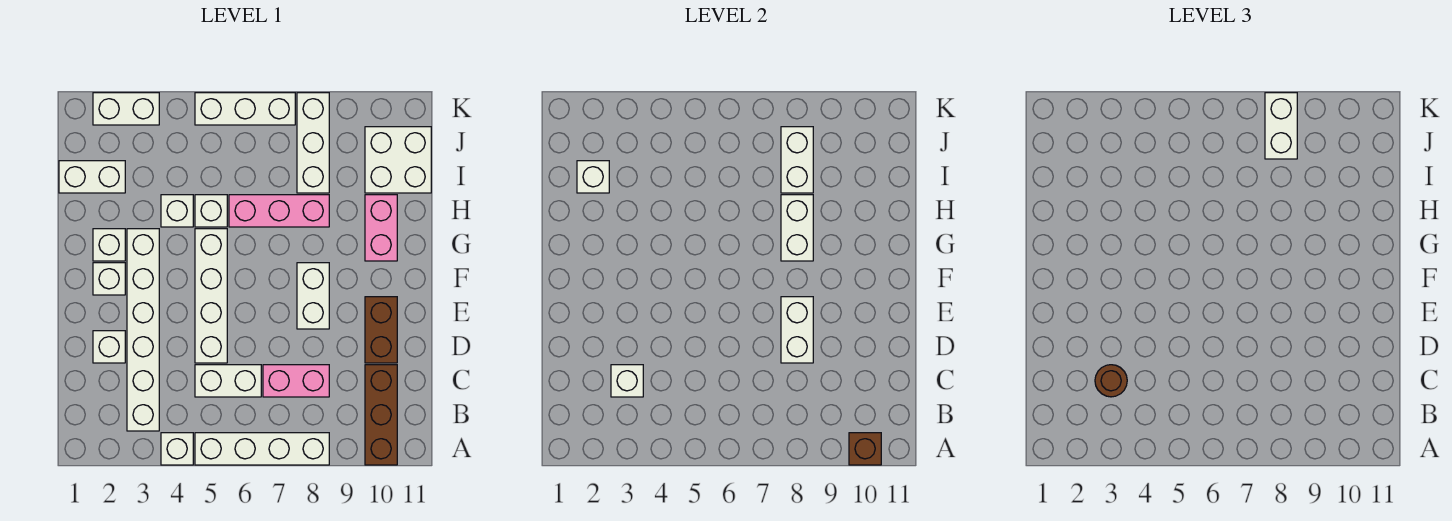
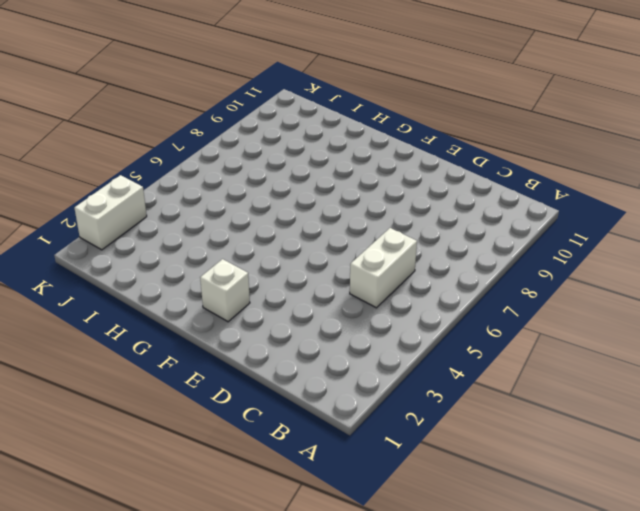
none -> white brick A4 level 1
none -> white brick A5:A8 level 1
none -> brown brick A10:C10 level 1

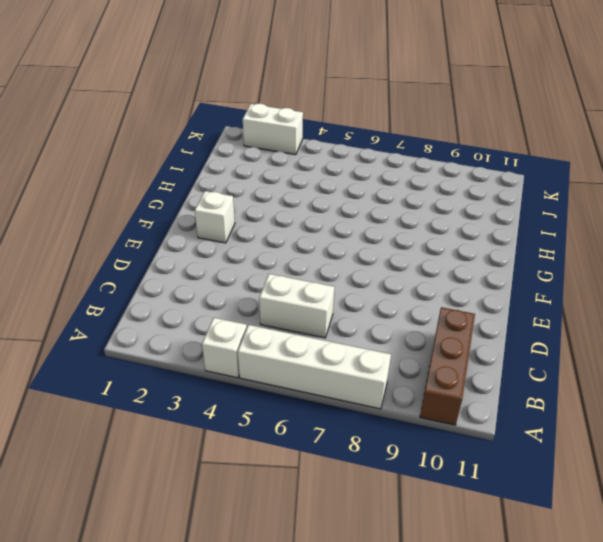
none -> white brick B3:G3 level 1
none -> pink brick C7:C8 level 1
none -> white brick D2 level 1

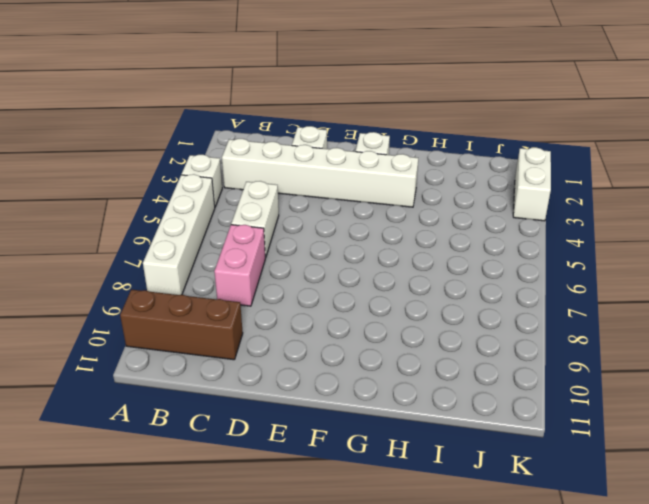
none -> white brick D5:G5 level 1
none -> brown brick D10:E10 level 1
none -> white brick E8:F8 level 1

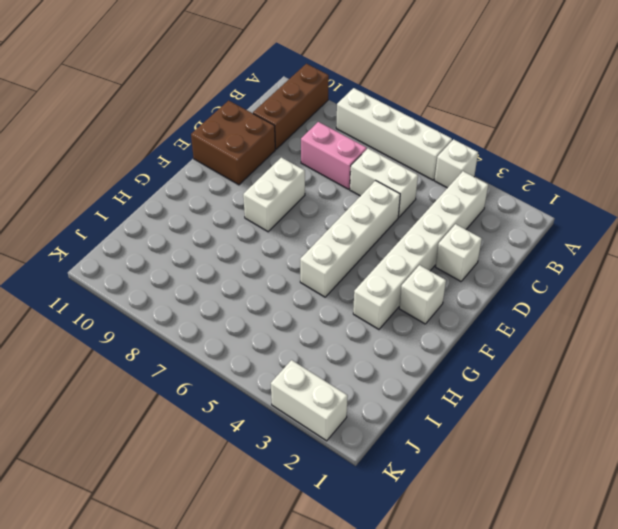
brown brick D10:E11 level 1 -> brown brick D10:E10 level 1
none -> white brick G2 level 1
none -> pink brick G10:H10 level 1
none -> white brick H4 level 1

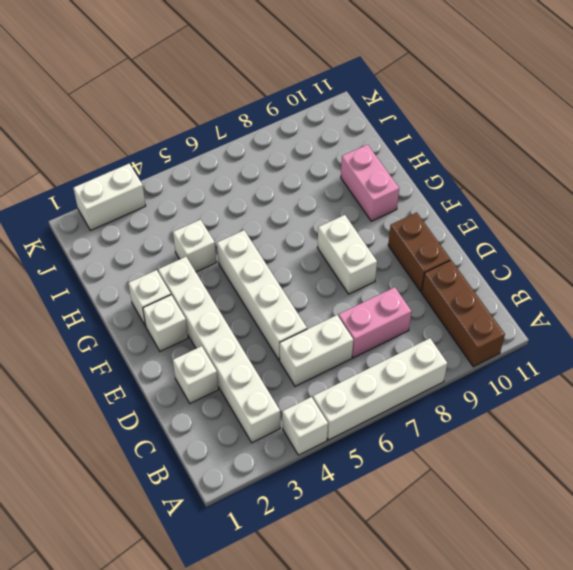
none -> white brick H5 level 1
none -> pink brick H6:H8 level 1
none -> white brick I1:I2 level 1

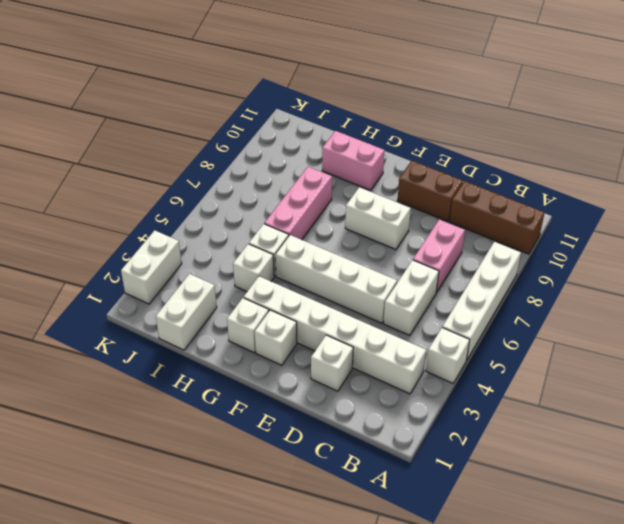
none -> white brick I8:K8 level 1
none -> white brick I10:J11 level 1
none -> white brick K5:K7 level 1

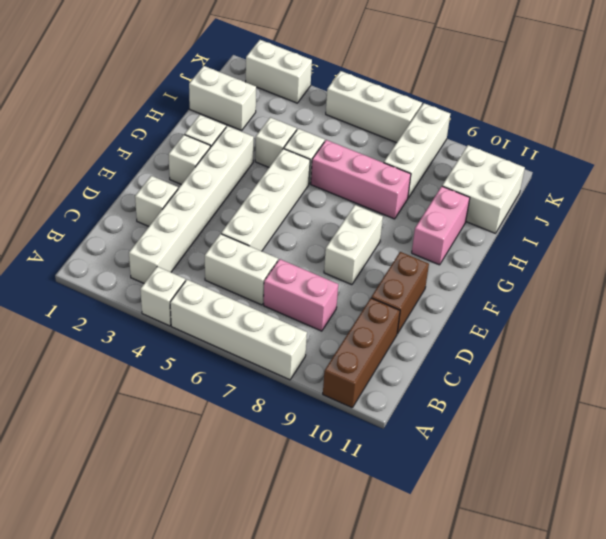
none -> brown brick A10 level 2
none -> white brick C3 level 2
none -> white brick D8:E8 level 2

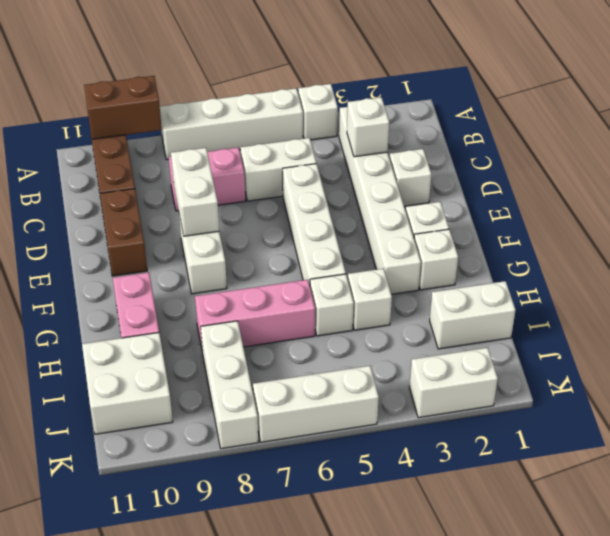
brown brick A9:A10 level 2 -> brown brick A10 level 2
none -> white brick G8:H8 level 2
none -> white brick I2 level 2
none -> white brick I8:J8 level 2

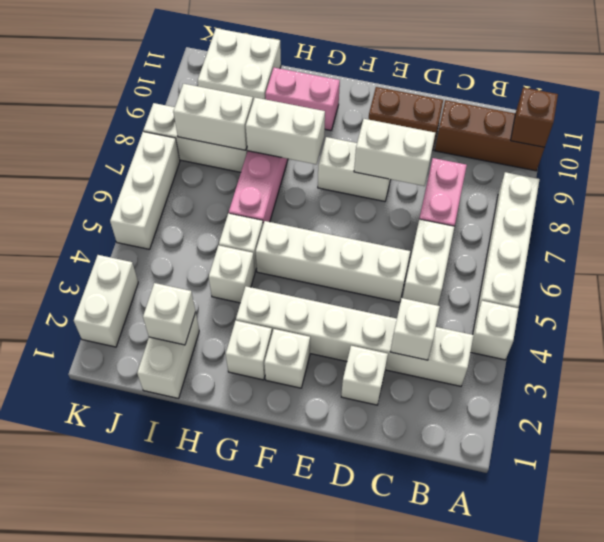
none -> brown round brick C3 level 3
none -> white brick J8:K8 level 3

